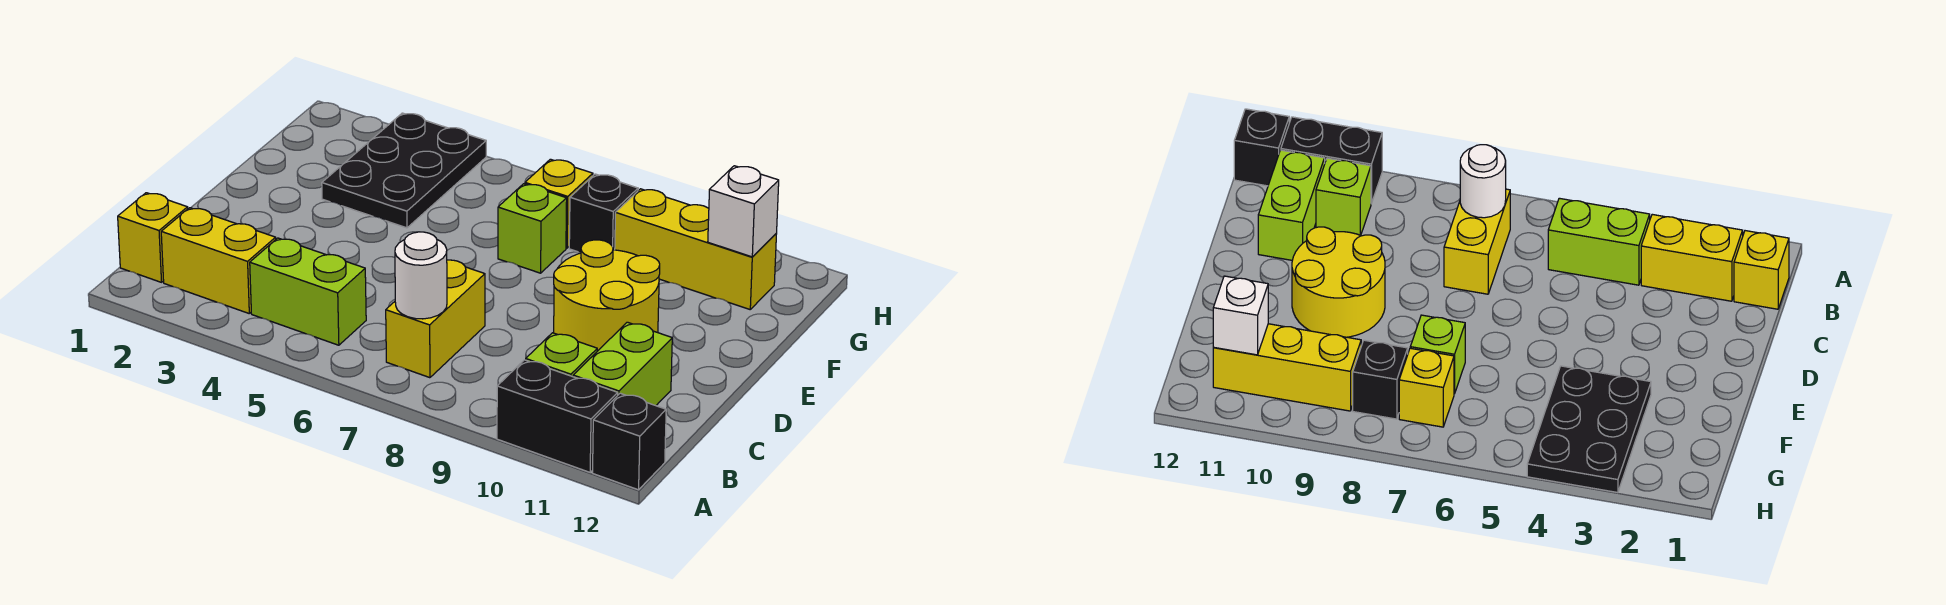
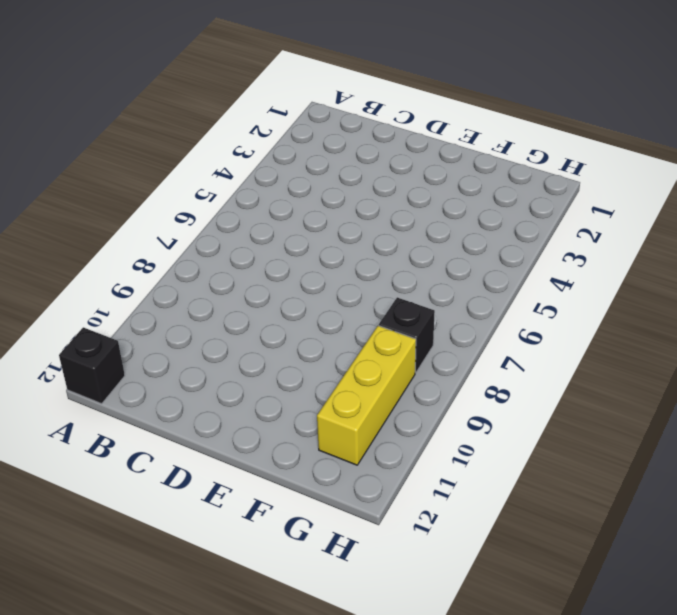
none -> black brick A10:A11 level 1
none -> yellow brick B1 level 1
none -> yellow brick B2:B3 level 1

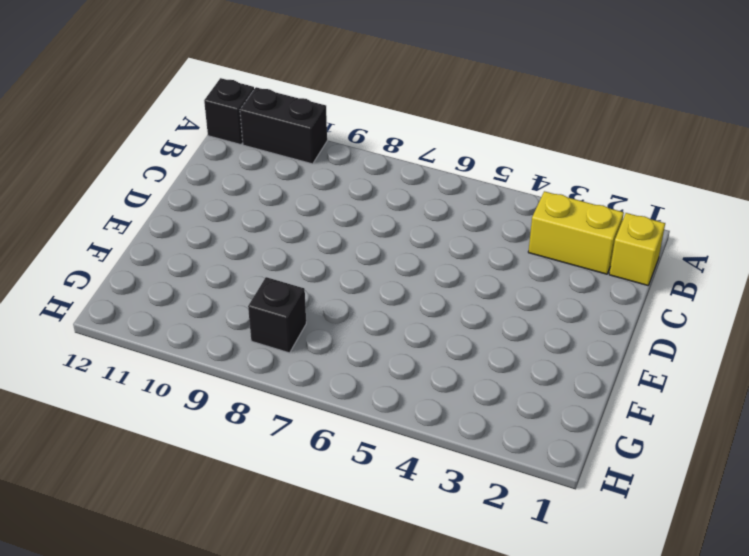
none -> lime brick B4:B5 level 1
none -> yellow brick B7:C7 level 1
none -> lime brick B10 level 1

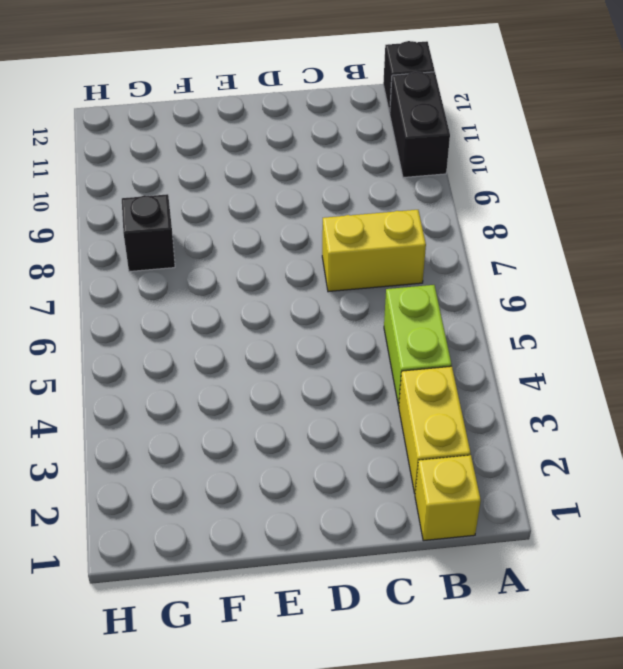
none -> lime brick B10 level 1
none -> lime brick B11:C11 level 1
none -> yellow round brick D9:E10 level 1

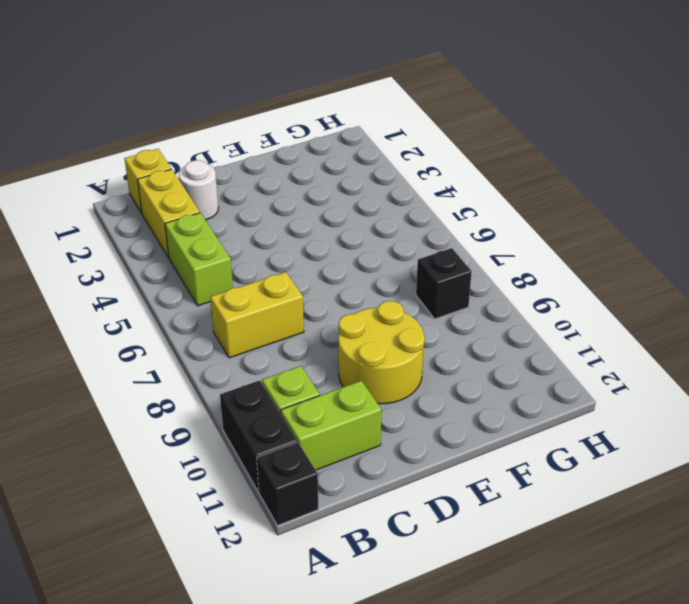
white round brick C2 level 1 -> white round brick B7 level 2
none -> black plate F3:H4 level 1
none -> lime brick F7 level 1
none -> yellow brick G7 level 1

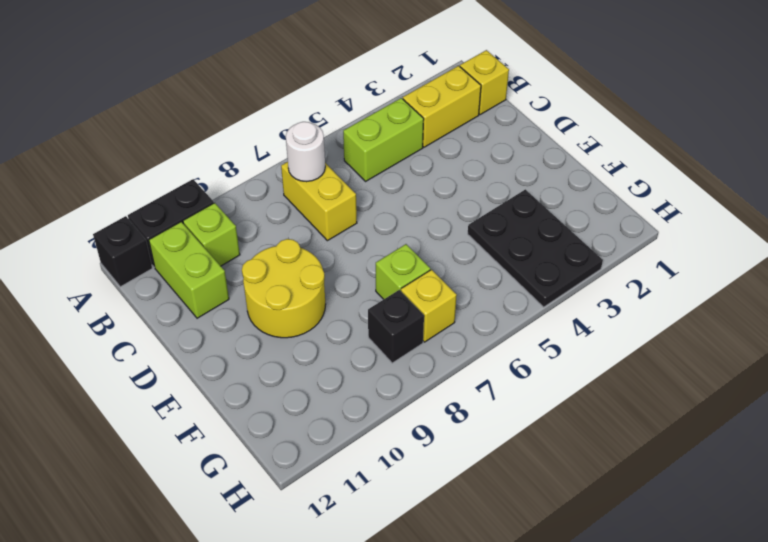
none -> yellow brick G9:G11 level 1
none -> white brick G11 level 2

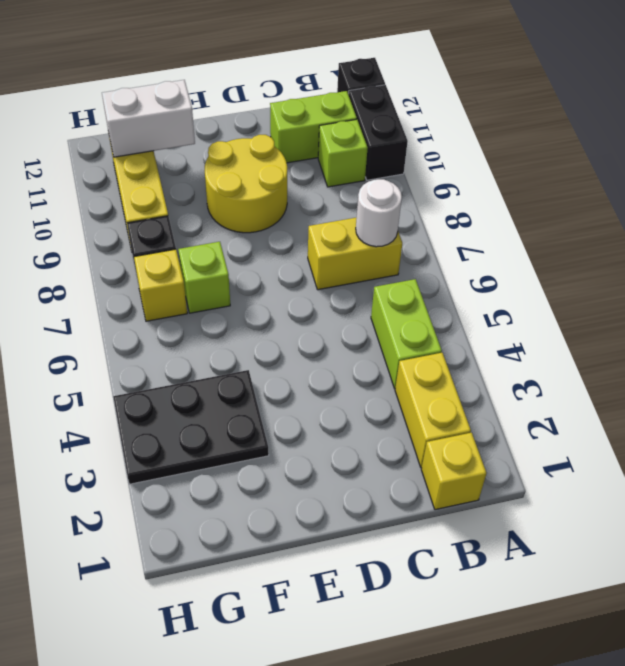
white brick F11:G11 level 2 -> white brick G11 level 2

